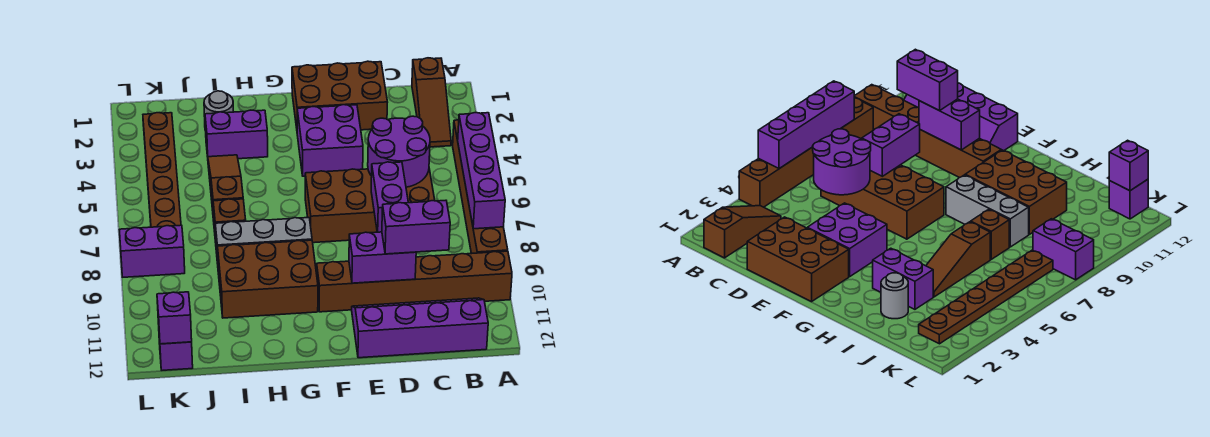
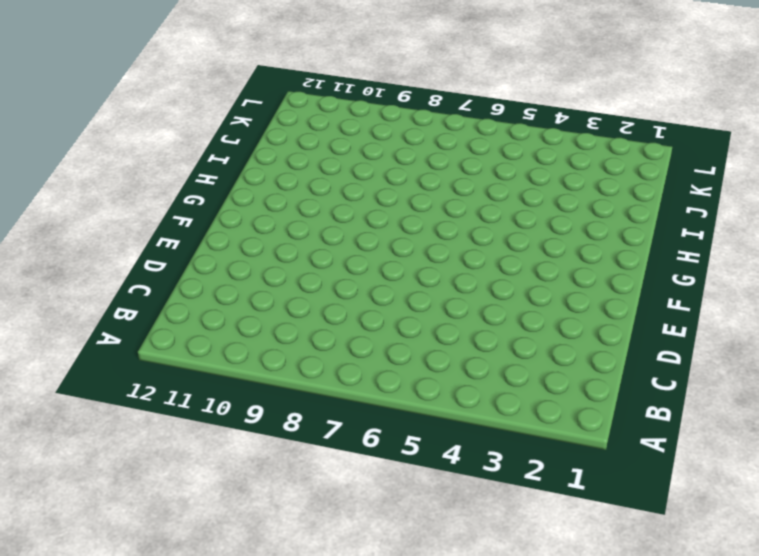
none -> brown brick A4:A9 level 1
none -> brown brick A10:F10 level 1
none -> brown slope B1:B3 level 1 top 1

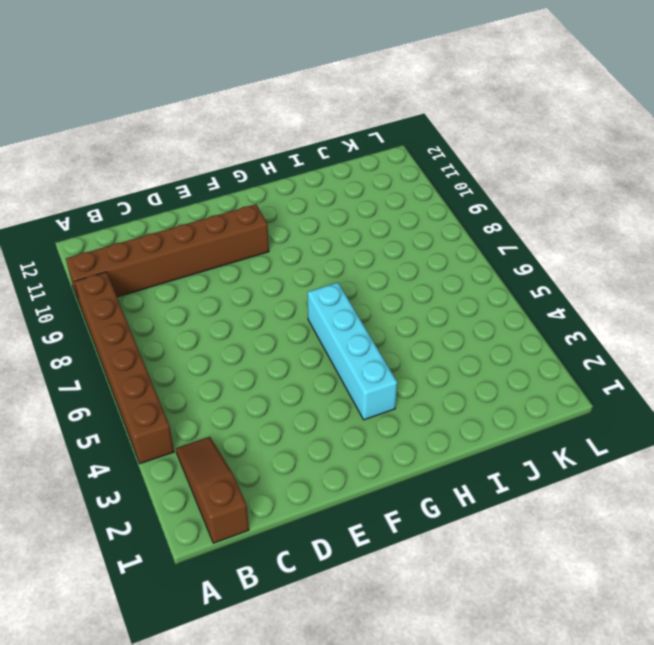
cyan brick G3:G6 level 1 -> none
none -> purple slope B11:E12 level 1 top 12
none -> brown brick C6:F7 level 1
none -> brown brick D1:F2 level 1

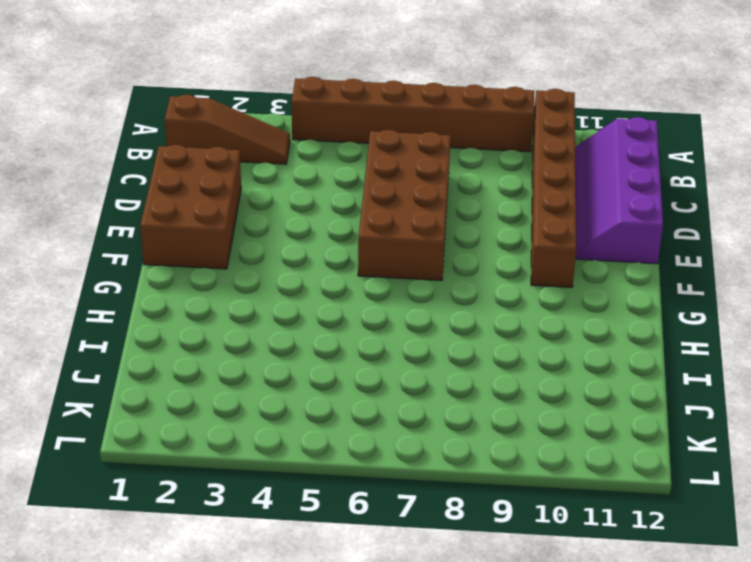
none -> purple brick E3:F4 level 1
none -> grey brick G8:I8 level 1
none -> brown brick G9:I10 level 1

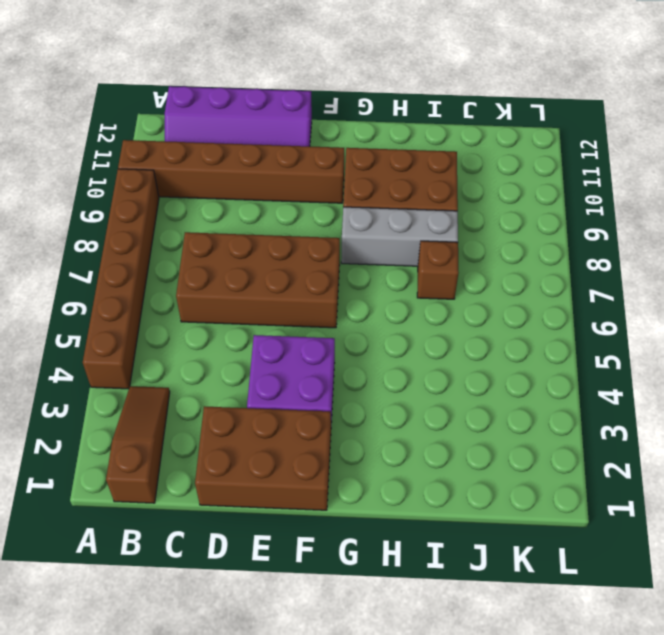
none -> purple brick H3:I3 level 1
none -> grey round brick I2 level 1
none -> brown slope I4:I6 level 1 top 6

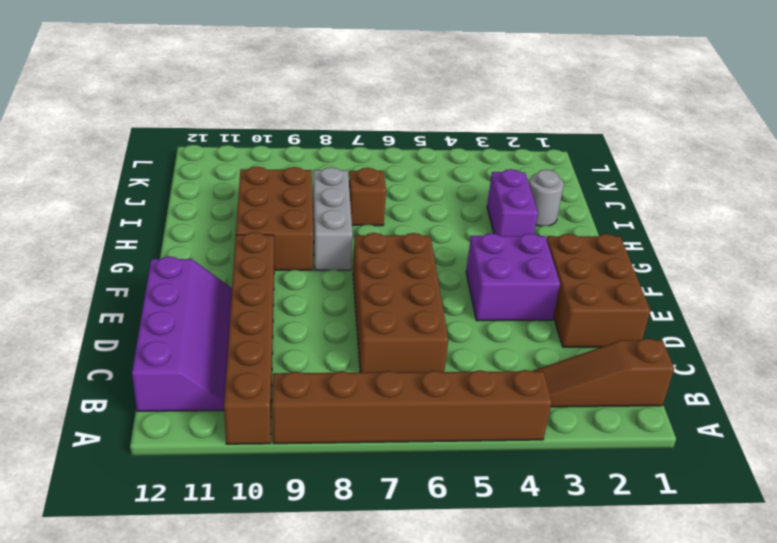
none -> brown slope I4:I6 level 1 top 6
none -> brown plate K2:K7 level 1
none -> purple brick K8:L8 level 1

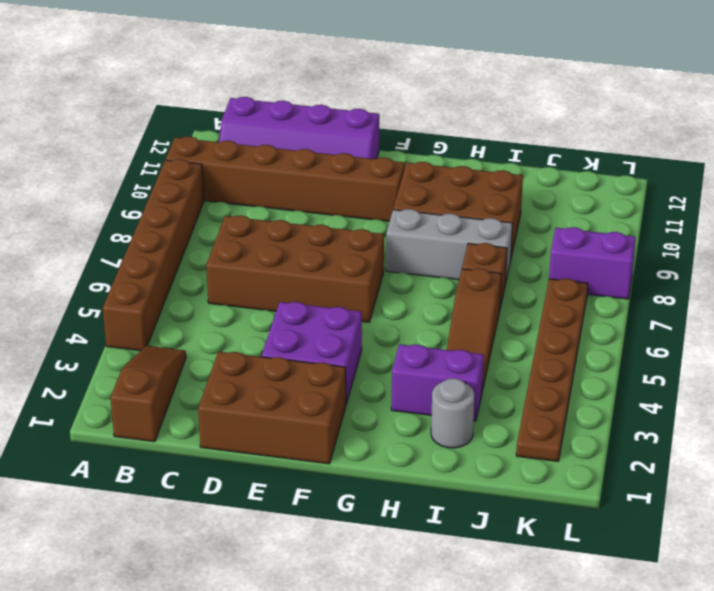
none -> purple brick K12 level 1
none -> purple brick A5:A8 level 2
none -> purple round brick C5:D6 level 2

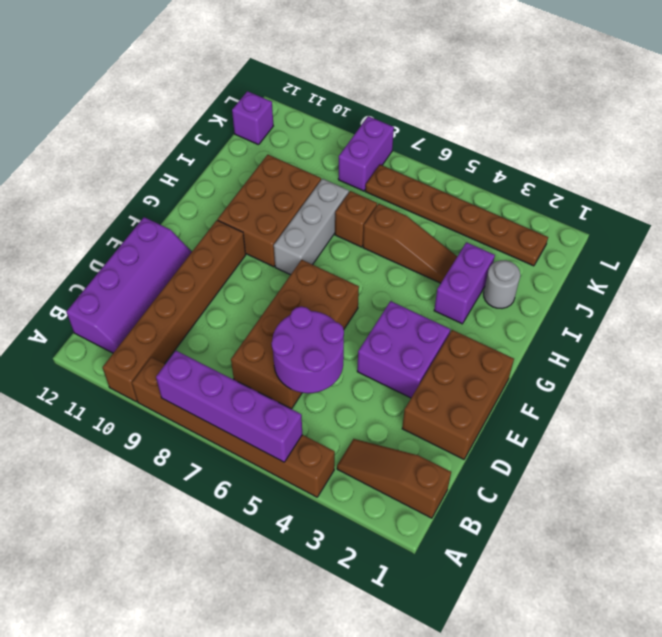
none -> purple brick D7:D8 level 2
none -> purple brick D10:E10 level 2
none -> purple brick K12 level 2

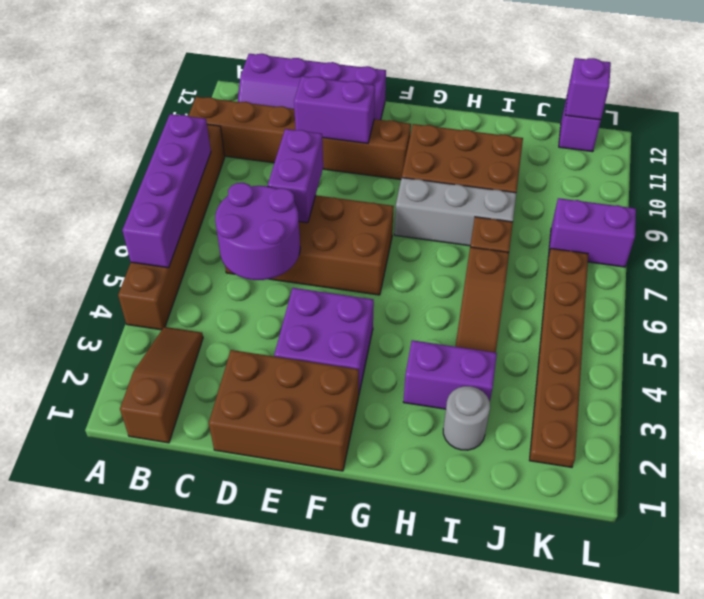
none -> purple brick C10:D10 level 3

